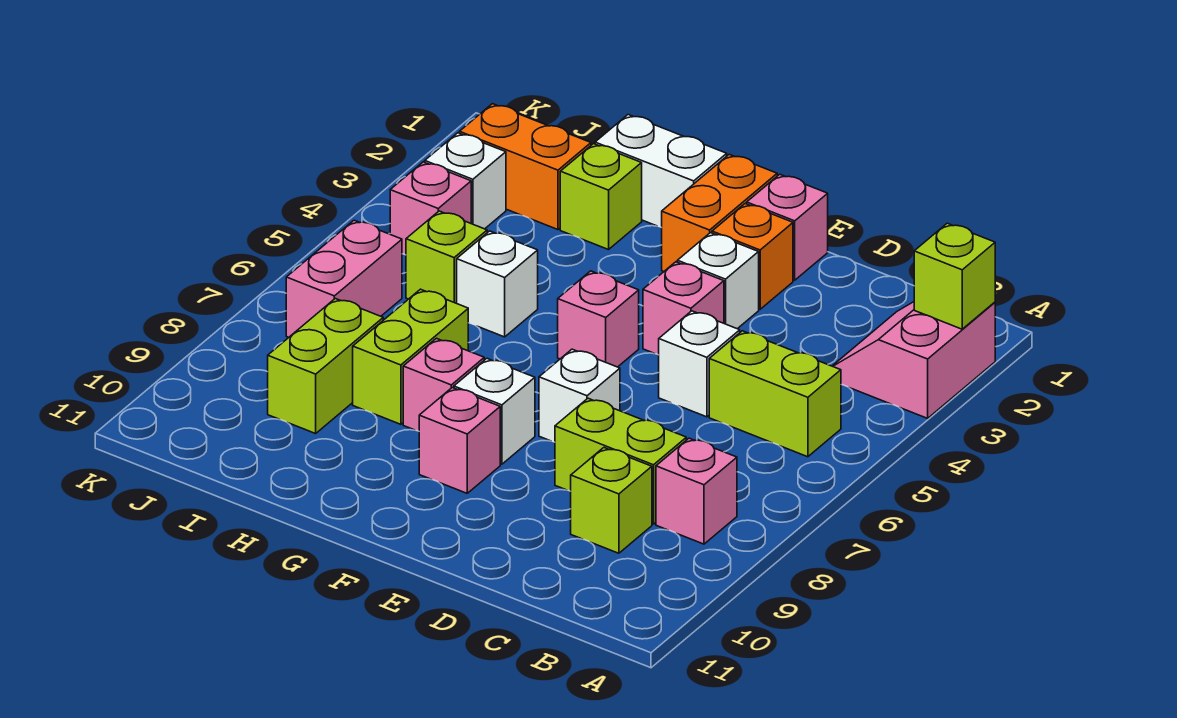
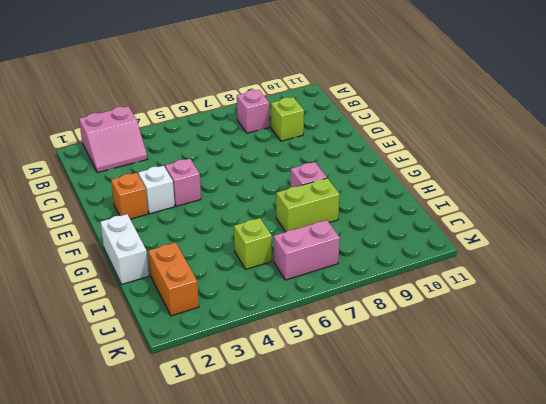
none -> lime brick B5:C5 level 1
none -> lime brick C8:D8 level 1
none -> white brick D5 level 1

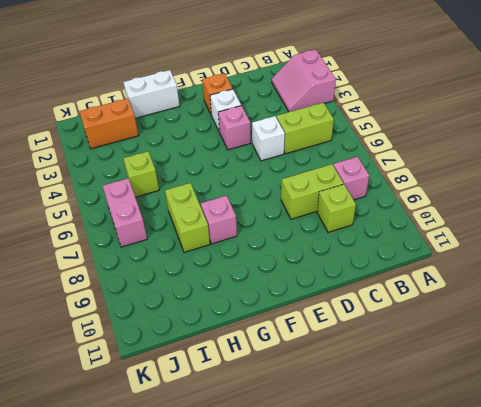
none -> pink brick E1 level 1
none -> white brick E7 level 1
none -> orange brick F1:F2 level 1

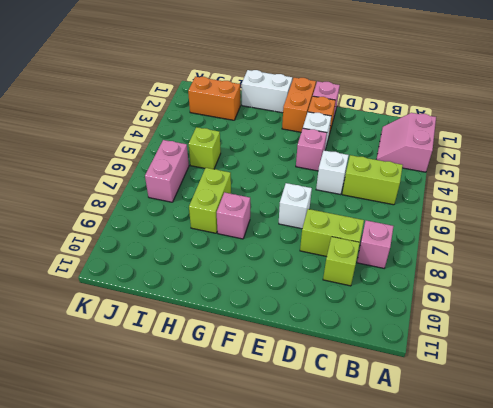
none -> pink brick F5 level 1
none -> white brick F8 level 1
none -> pink brick F9 level 1

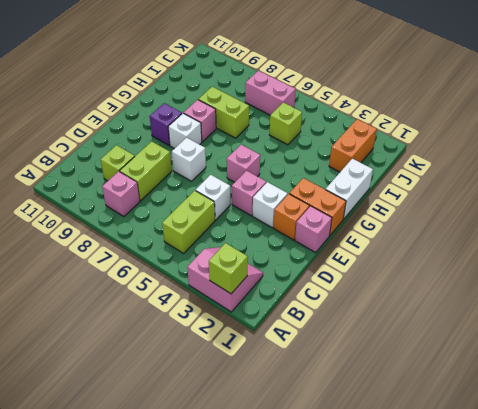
purple brick F9 level 1 -> pink brick F9 level 1
none -> lime brick H2 level 1
none -> white brick H5 level 1
none -> lime brick I8:I9 level 1

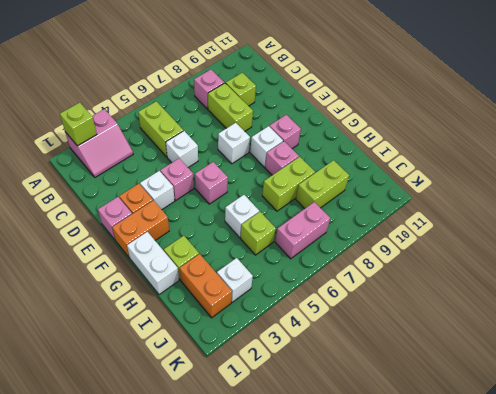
none -> pink brick J4 level 1

